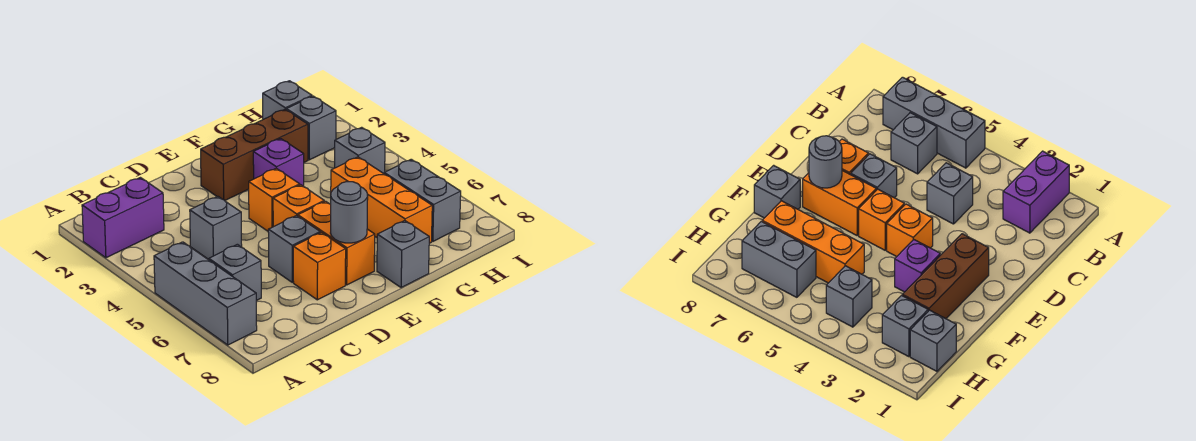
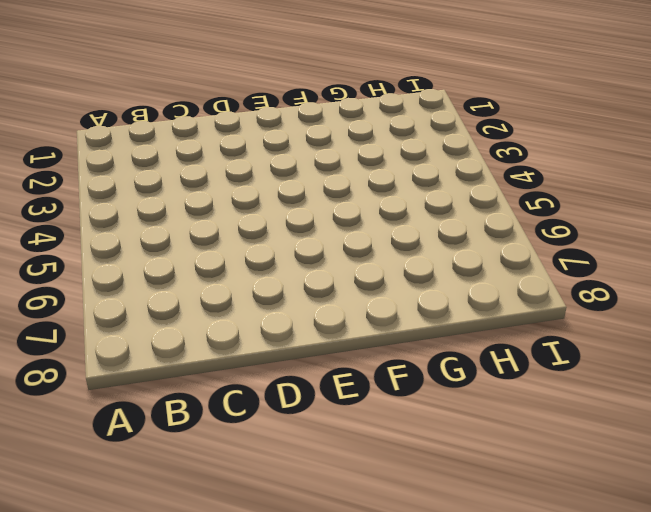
none -> purple brick A2:B2 level 1
none -> grey brick A5:A7 level 1
none -> grey brick B6 level 1

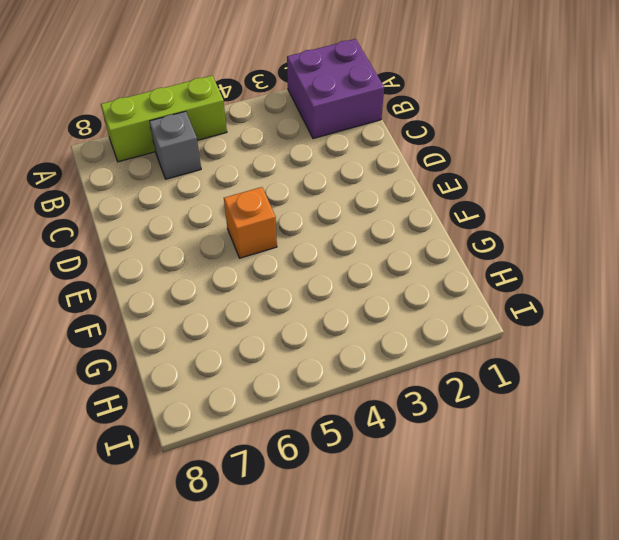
purple brick A1:B2 level 1 -> purple brick A2:B2 level 1
lime brick A5:A7 level 1 -> grey brick A5:A7 level 1
none -> grey brick C4 level 1
none -> grey brick D6 level 1
none -> orange brick D7 level 1

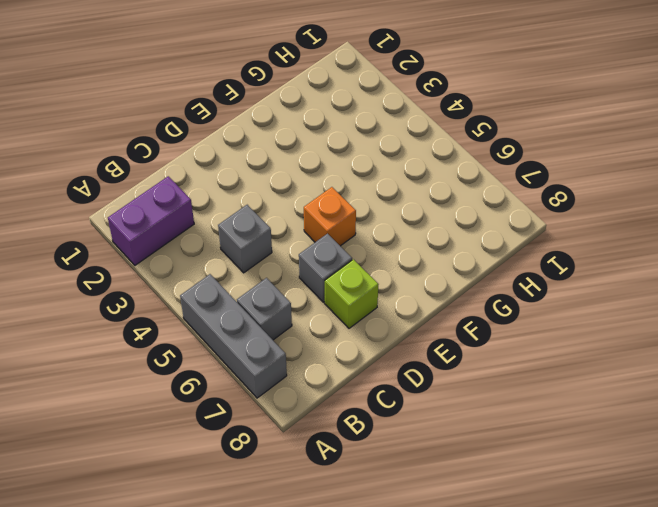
lime brick D7 level 1 -> orange brick D7 level 1
none -> brown brick E2:G2 level 1
none -> orange brick E4 level 1
none -> orange brick E6:E7 level 1

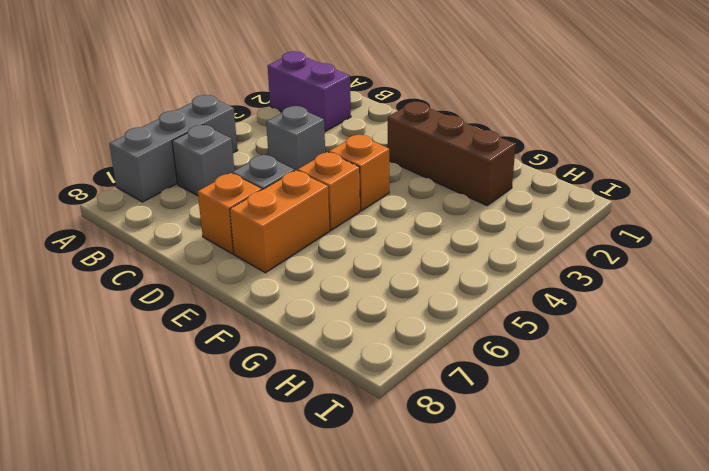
none -> purple brick F3 level 1
none -> grey brick F8 level 1
none -> orange brick G5:G7 level 1

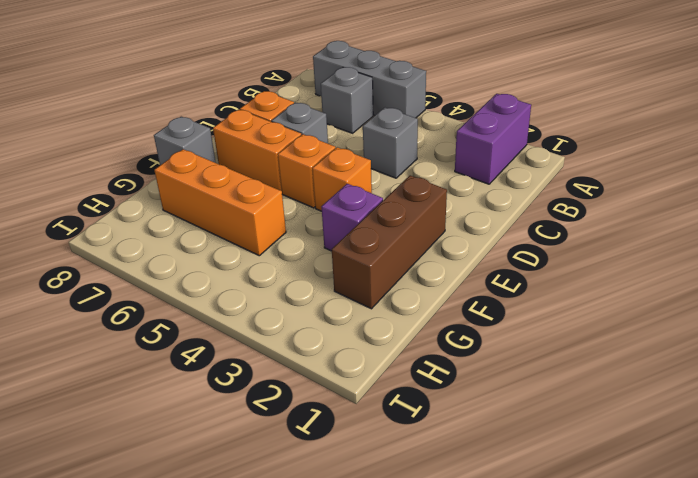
none -> grey brick H1 level 1
none -> grey brick H2 level 1
none -> grey brick H4 level 1

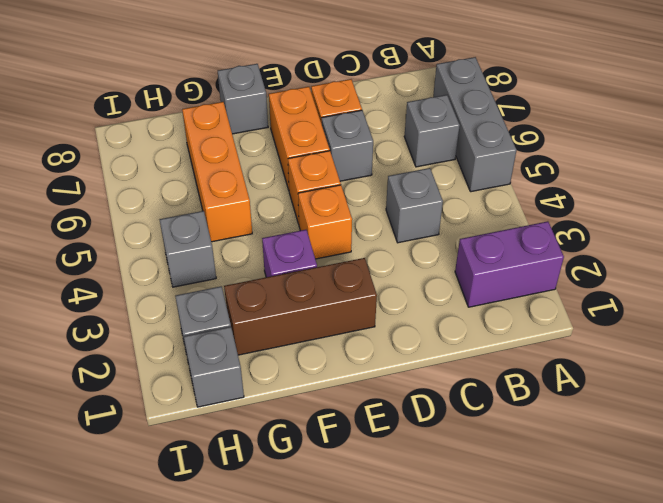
none -> grey brick H6:H7 level 1
none -> grey round brick E7 level 2

